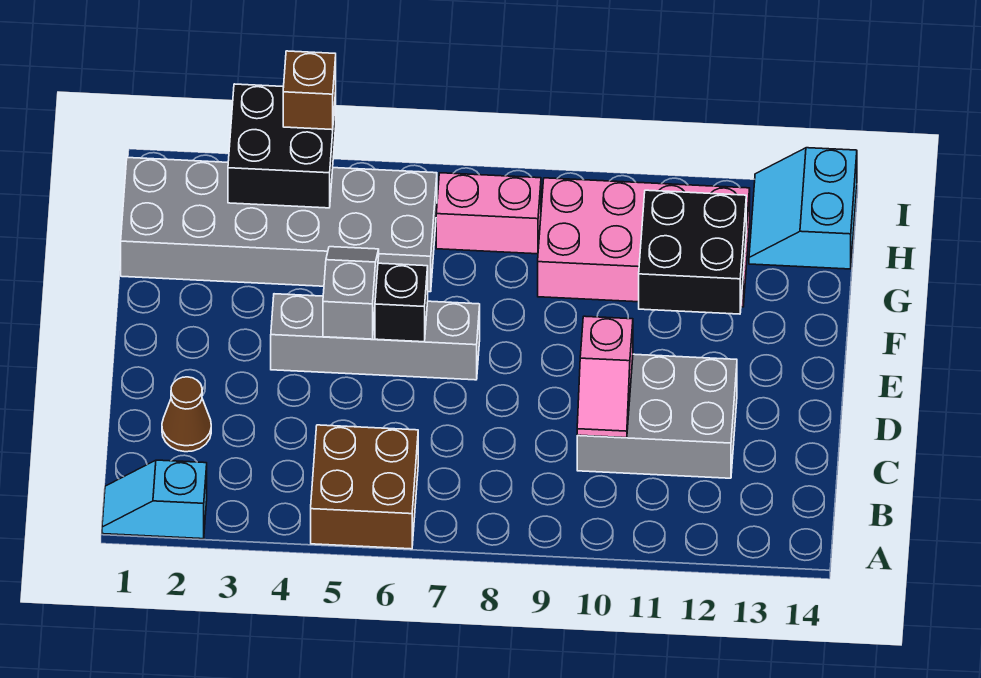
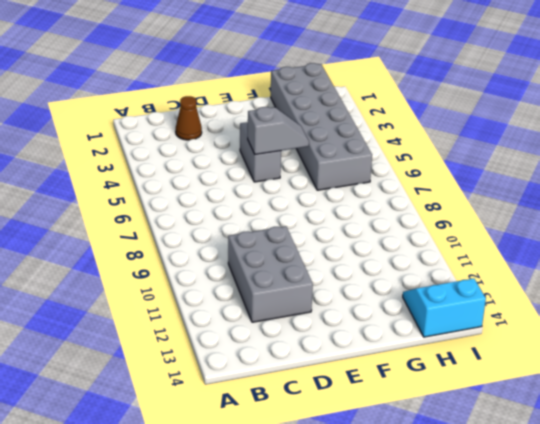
grey brick E4:E5 level 1 -> grey brick E4:E7 level 1
none -> cyan slope A1:A2 level 1 top 2
none -> brown brick A5:B6 level 1
none -> pink brick G9:H12 level 1

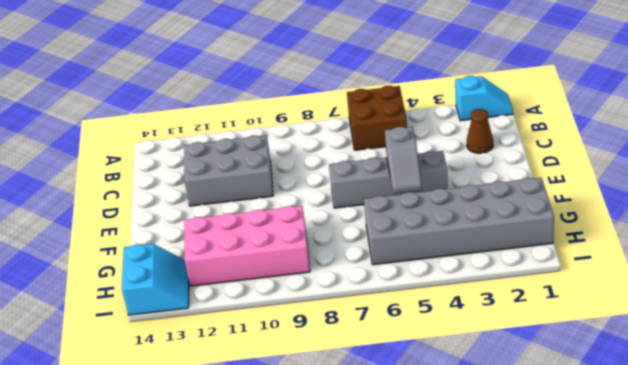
none -> pink brick H7:H8 level 1
none -> pink slope C10:D10 level 2 top D
none -> black brick E6 level 2

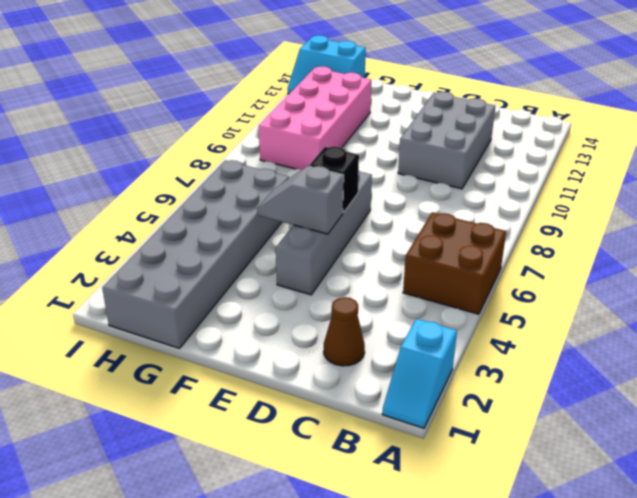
none -> pink brick H7:H8 level 1
none -> pink slope C10:D10 level 2 top D
none -> black brick F11:G12 level 2

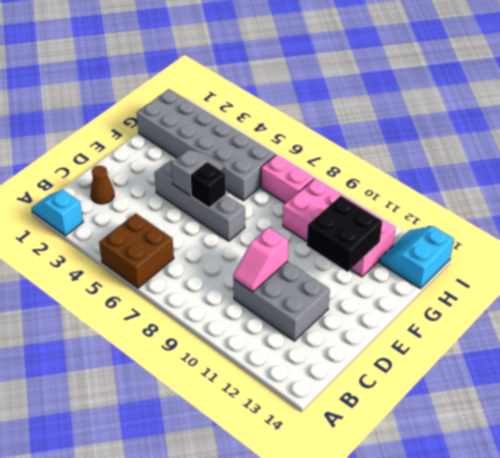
none -> black brick H3:I4 level 2
none -> brown brick I4 level 3

